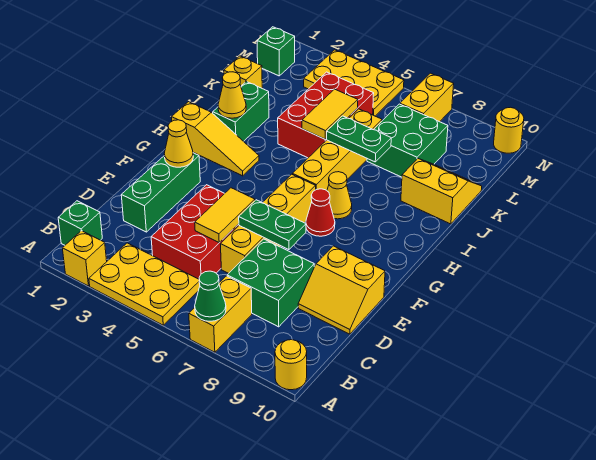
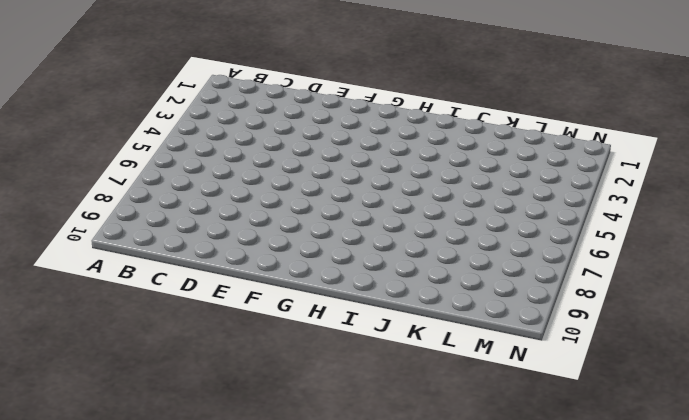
none -> yellow brick A2 level 1
none -> yellow plate A3:B5 level 1
none -> yellow brick A7:B7 level 1
none -> yellow round brick A10 level 1

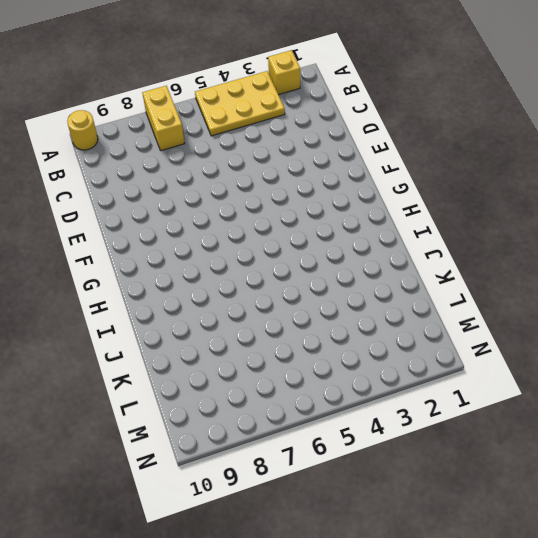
none -> green brick B1 level 1
none -> red brick C4:E5 level 1
none -> green brick C7:D8 level 1
none -> green brick D2:F2 level 1

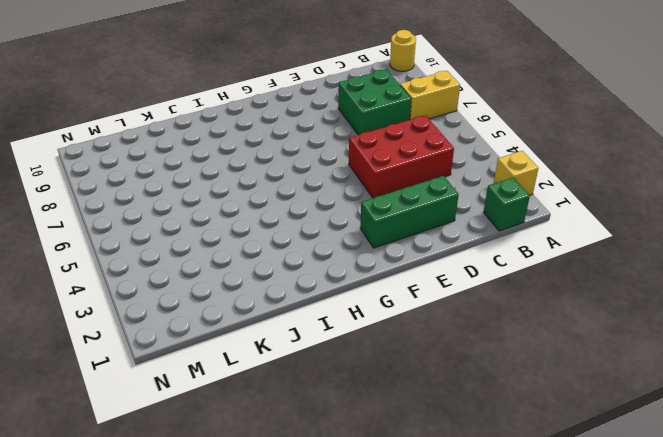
none -> yellow plate A3:B5 level 1
none -> yellow brick D6:G6 level 1
none -> yellow slope D9:E10 level 1 top E
none -> red cone G7 level 1

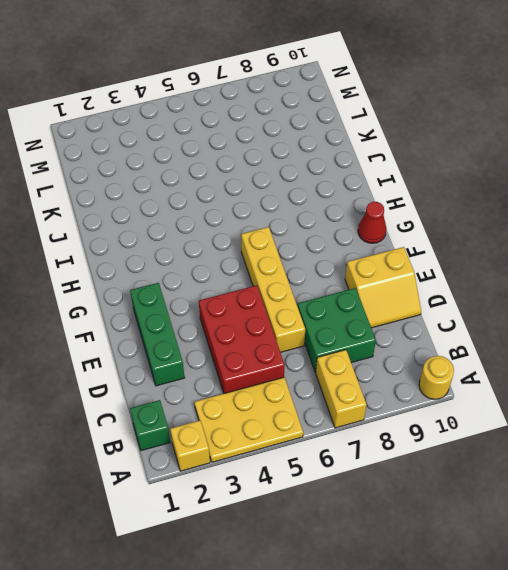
red cone G10 level 1 -> red cone G7 level 1
none -> yellow slope H1:H3 level 1 top 1
none -> yellow brick H6:K6 level 1
none -> yellow cone H7 level 1
none -> green brick I2:J2 level 1

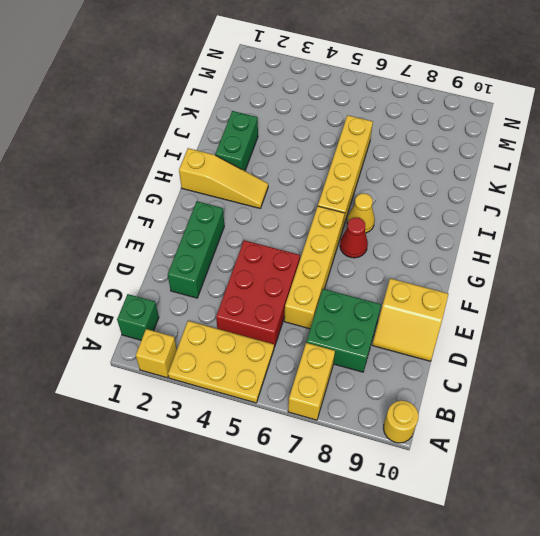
none -> red brick J4:L5 level 1
none -> yellow slope J9:K10 level 1 top J
none -> yellow brick K1 level 1
none -> green brick K7:L8 level 1

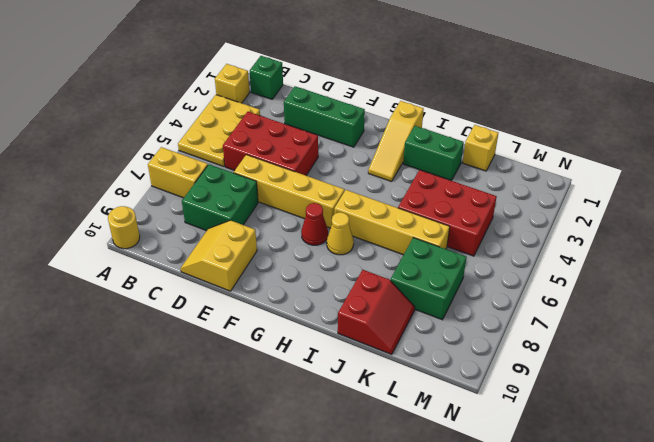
red slope J9:K10 level 1 top J -> yellow slope J9:K10 level 1 top J
none -> green brick M1 level 1
none -> yellow plate M3:N5 level 1
none -> yellow brick M7:N7 level 1
none -> yellow round brick N10 level 1

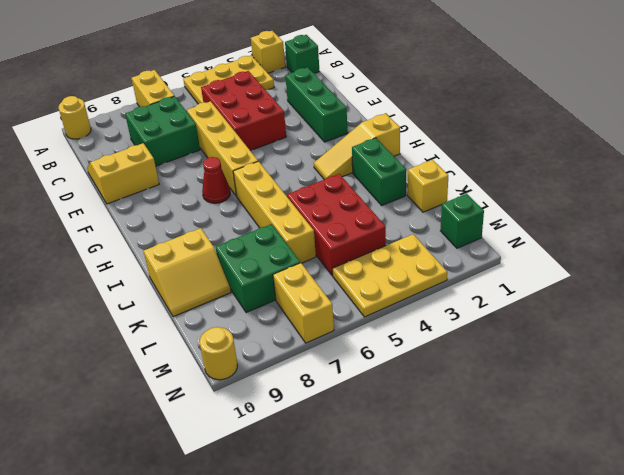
none -> yellow cone H7 level 1
none -> green cone A7 level 2
none -> yellow tile D5:E5 level 2
none -> green plate E6:E7 level 2

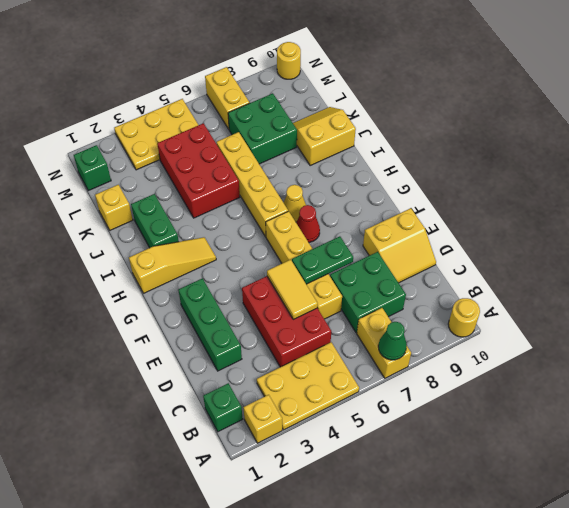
none -> yellow cone F2 level 2
none -> yellow cone I2 level 2
none -> yellow tile J5:K5 level 2
none -> green plate J6:J7 level 2

